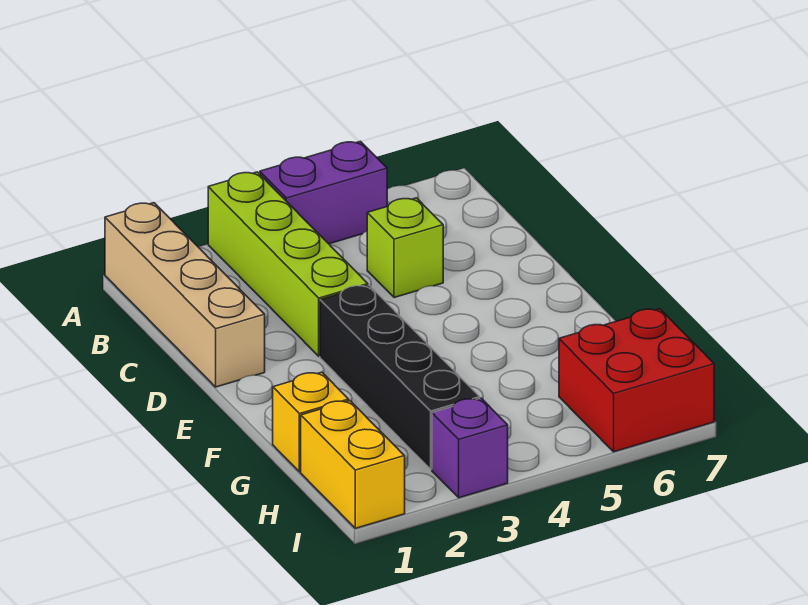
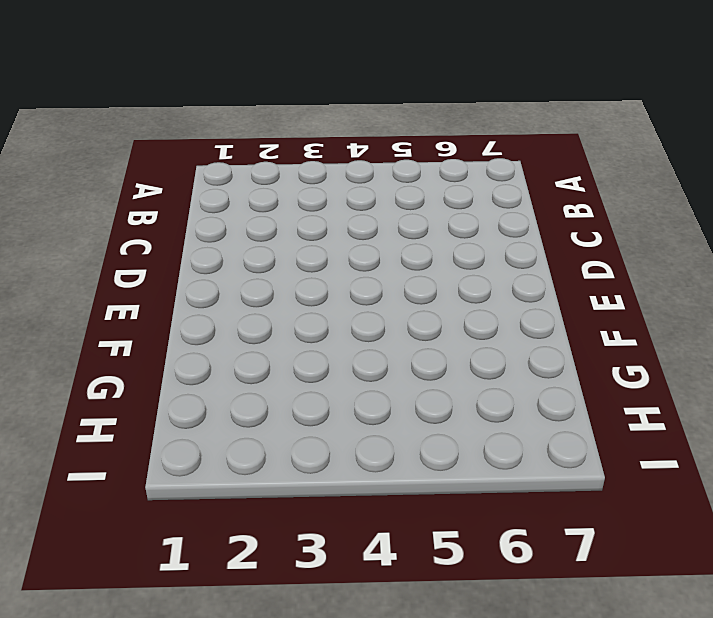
none -> tan brick A1:D1 level 1
none -> lime brick A3:D3 level 1

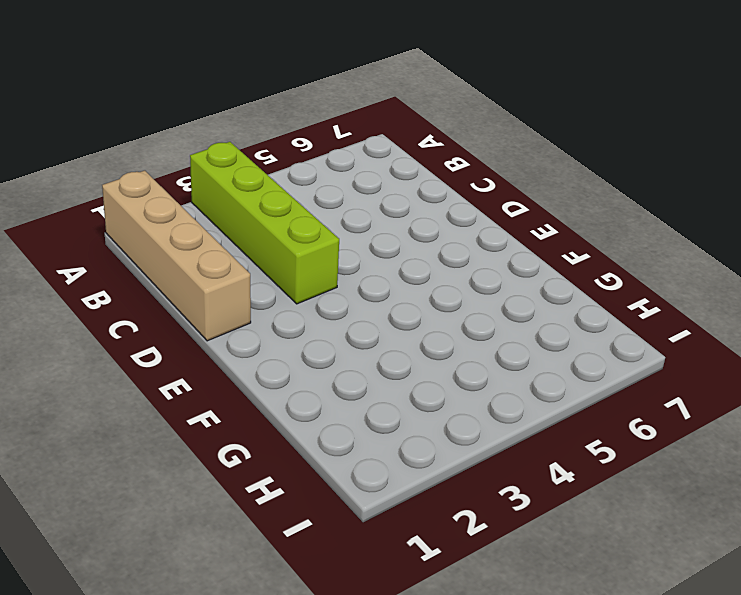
none -> purple brick A4:A5 level 1
none -> lime brick C5 level 1

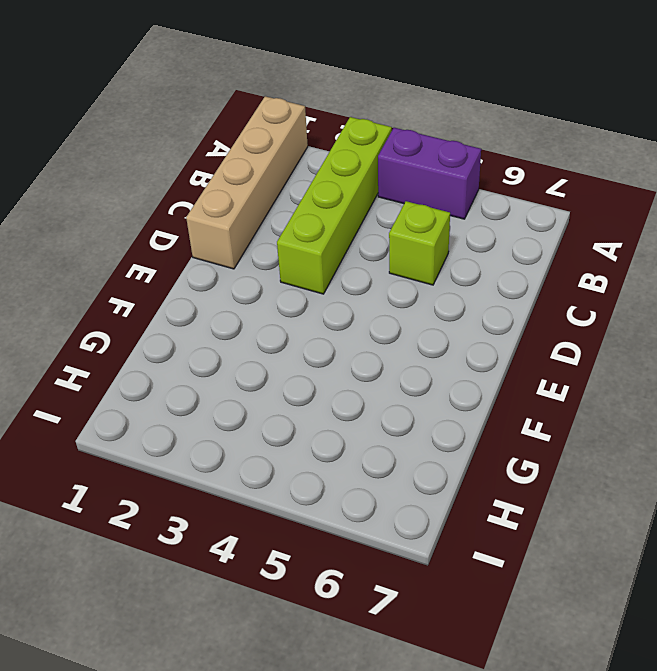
none -> black brick E3:H3 level 1
none -> yellow brick G1 level 1

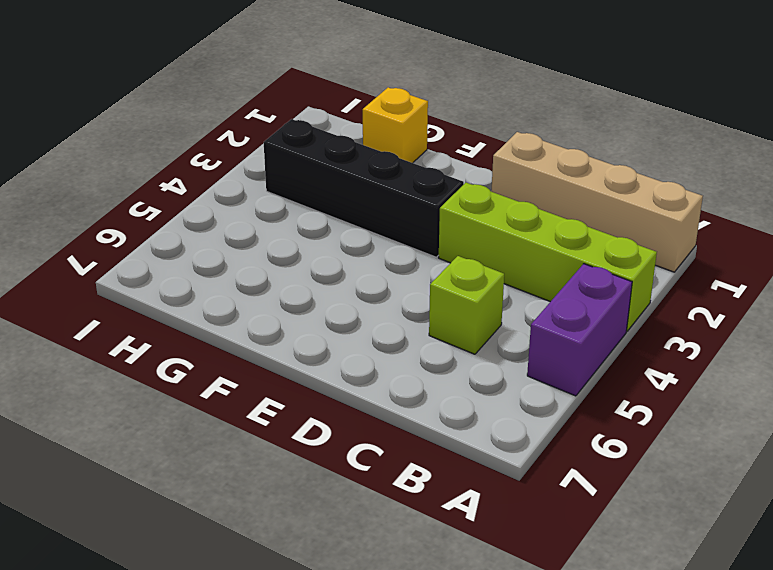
none -> yellow brick H1:I1 level 1
none -> red brick H6:I7 level 1

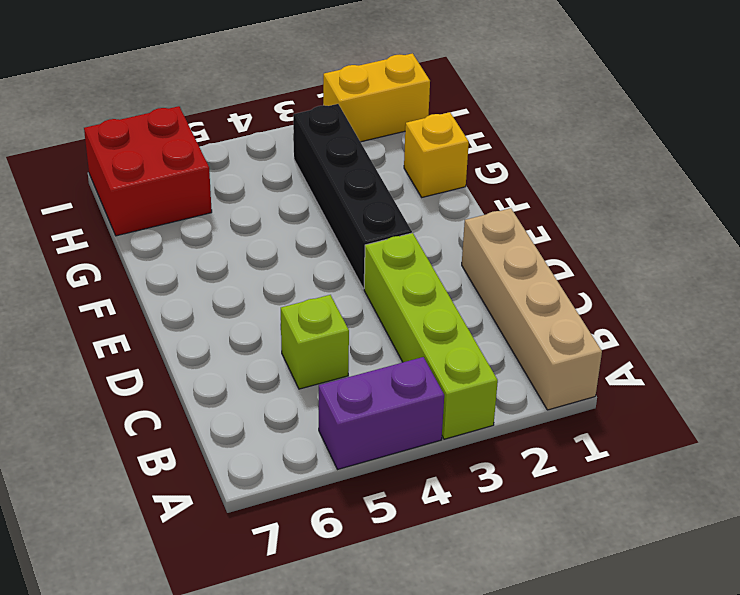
yellow brick I1:I2 level 1 -> yellow brick H1:I1 level 1
none -> purple brick I3 level 1

